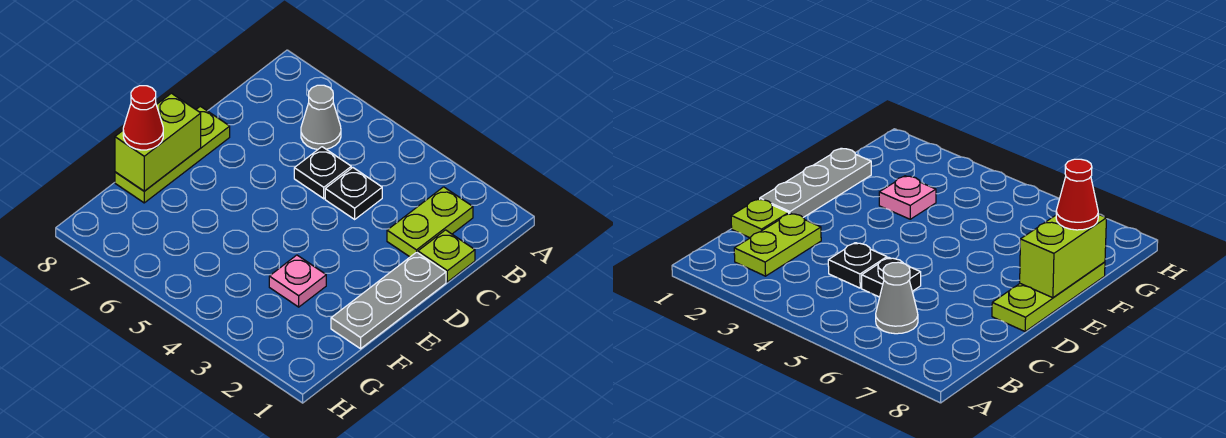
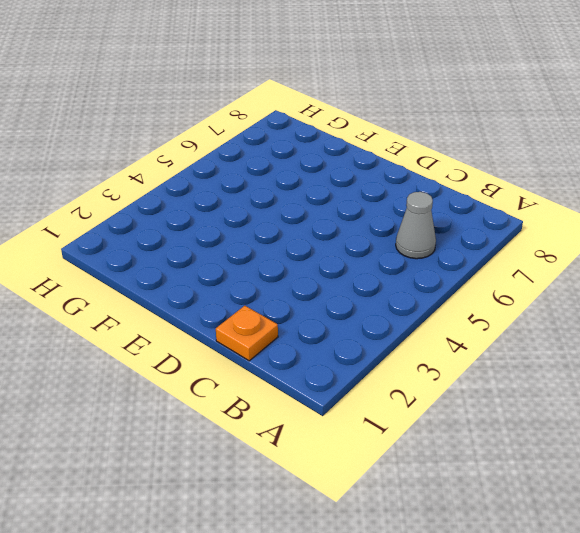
orange plate C1 level 1 -> lime plate C1 level 1
none -> lime plate B2:C2 level 1
none -> black plate C4 level 1

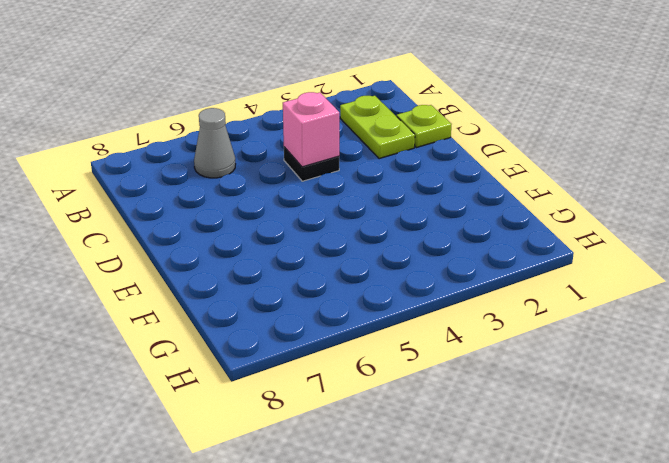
pink brick C4 level 2 -> none
none -> black plate C5 level 1
none -> grey plate D1:F1 level 1

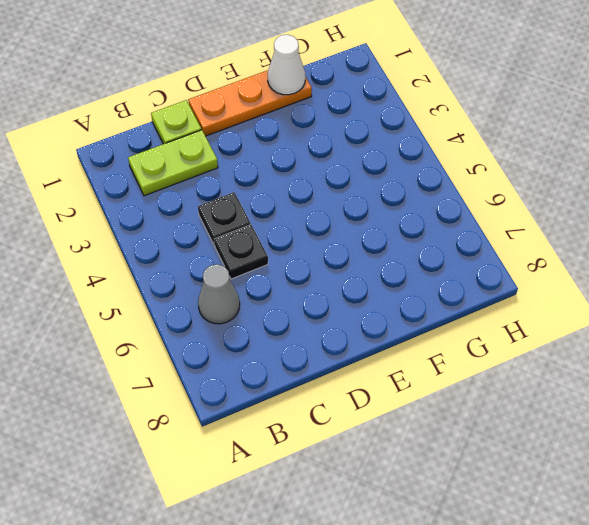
orange plate D1:F1 level 1 -> grey plate D1:F1 level 1
white cone F1 level 2 -> none
none -> lime plate D8:F8 level 1
none -> pink plate F3 level 1

